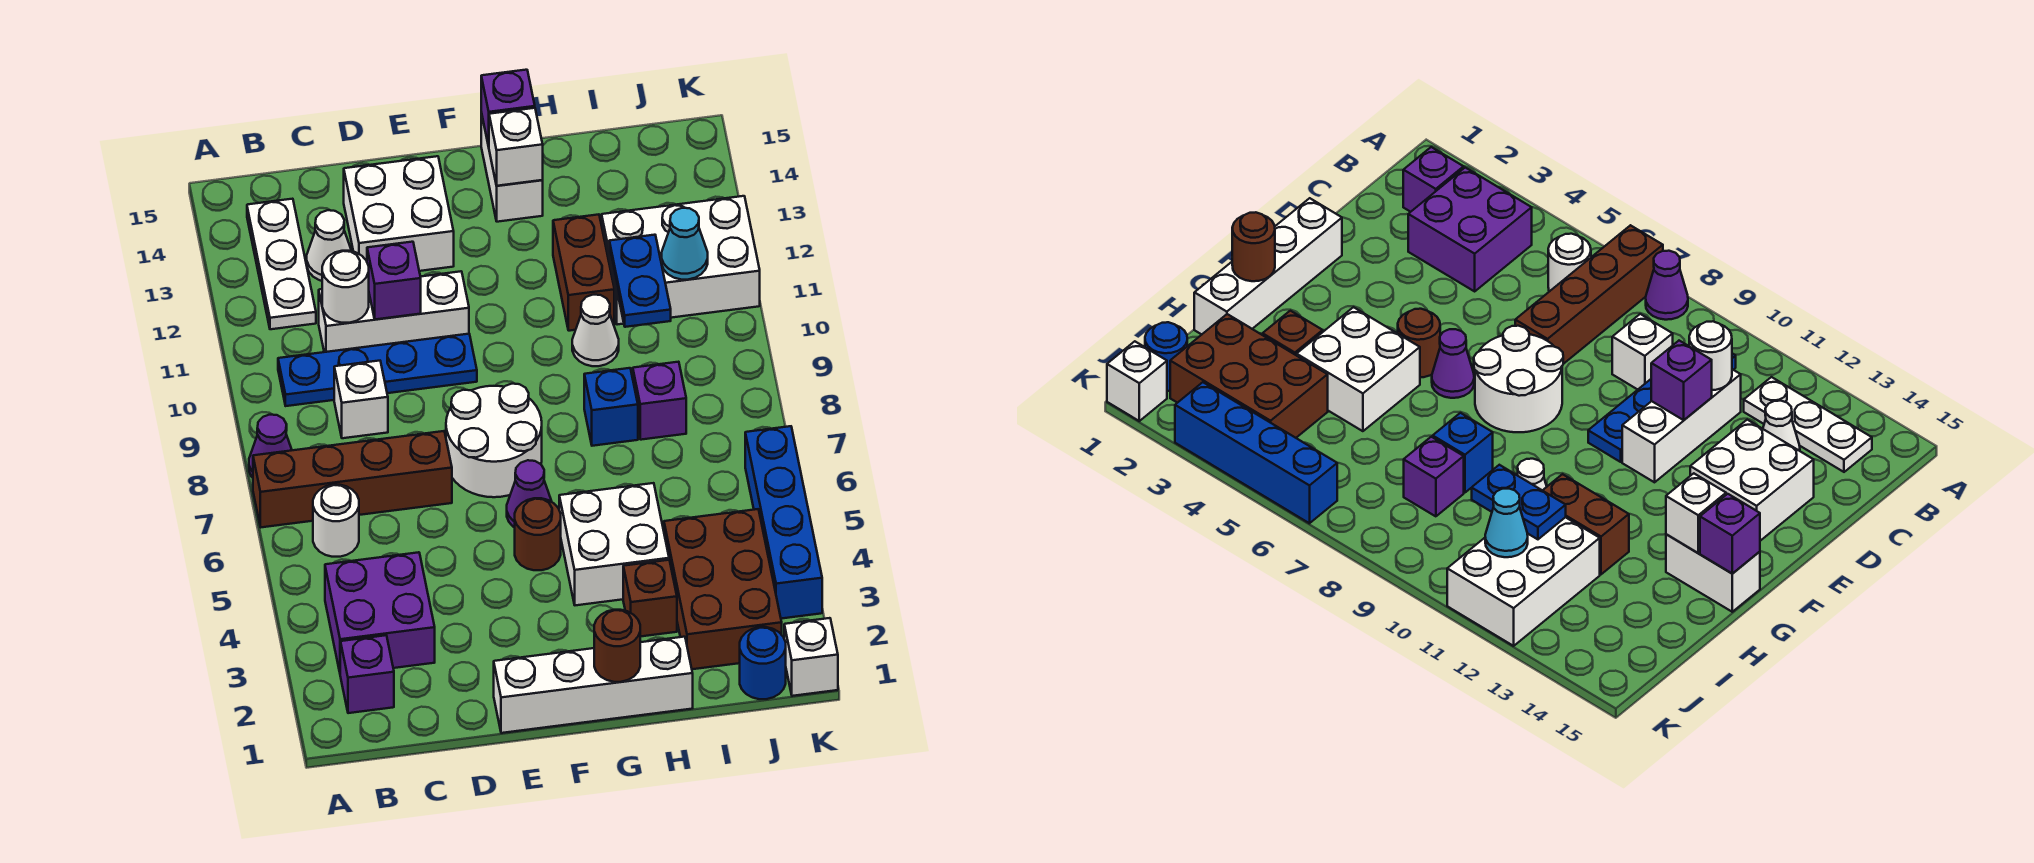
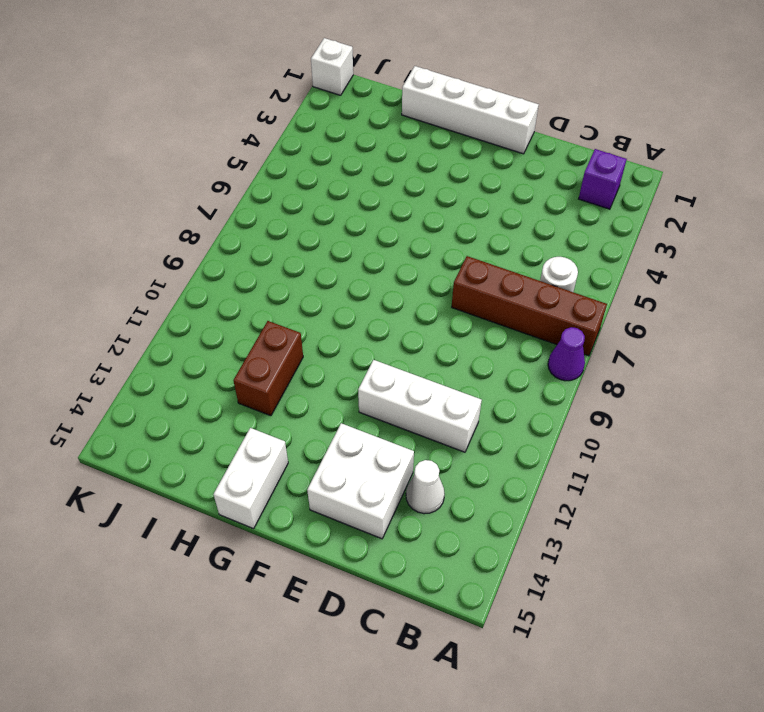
none -> purple brick B3:C4 level 1
none -> blue plate B10:E10 level 1
none -> white plate B12:B14 level 1
none -> white brick C9 level 1

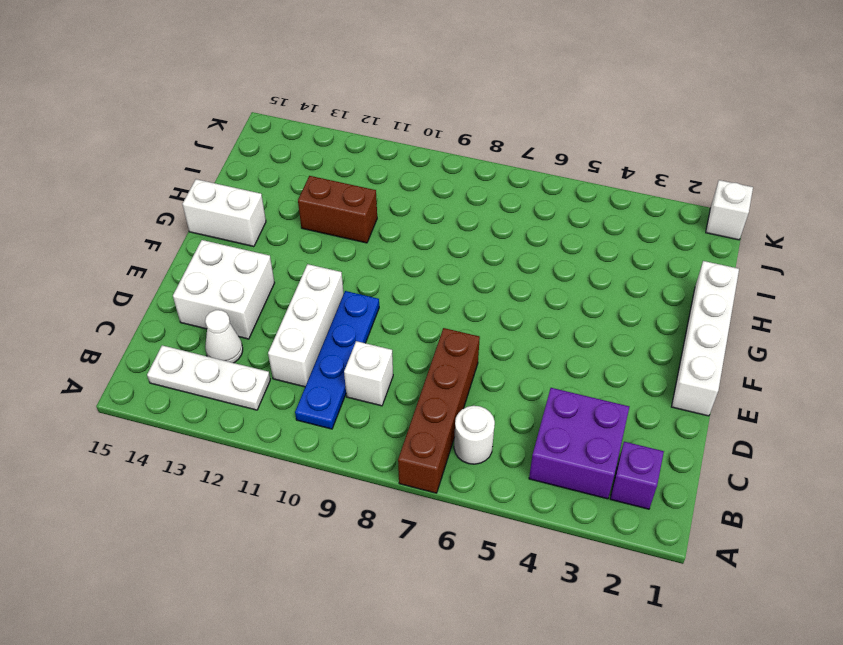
none -> purple cone A8 level 1
none -> white round brick E7:F8 level 1
none -> brown round brick F5 level 1
none -> purple cone F6 level 1

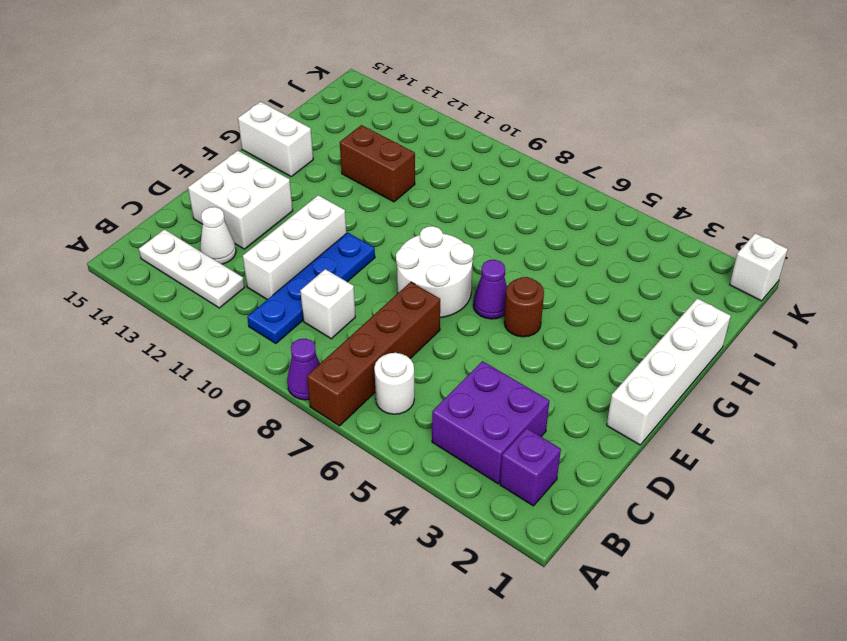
none -> white brick G4:H5 level 1
none -> brown brick H3 level 1
none -> blue brick H8 level 1
none -> white cone H10 level 1

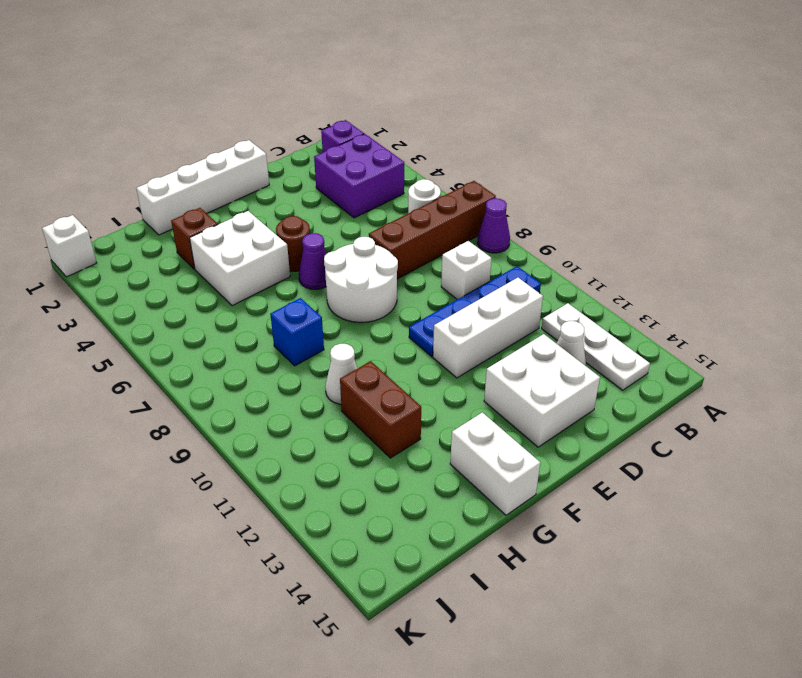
none -> brown brick I2:J4 level 1
none -> purple brick I8 level 1
none -> white brick I11:K12 level 1
none -> blue round brick J1 level 1

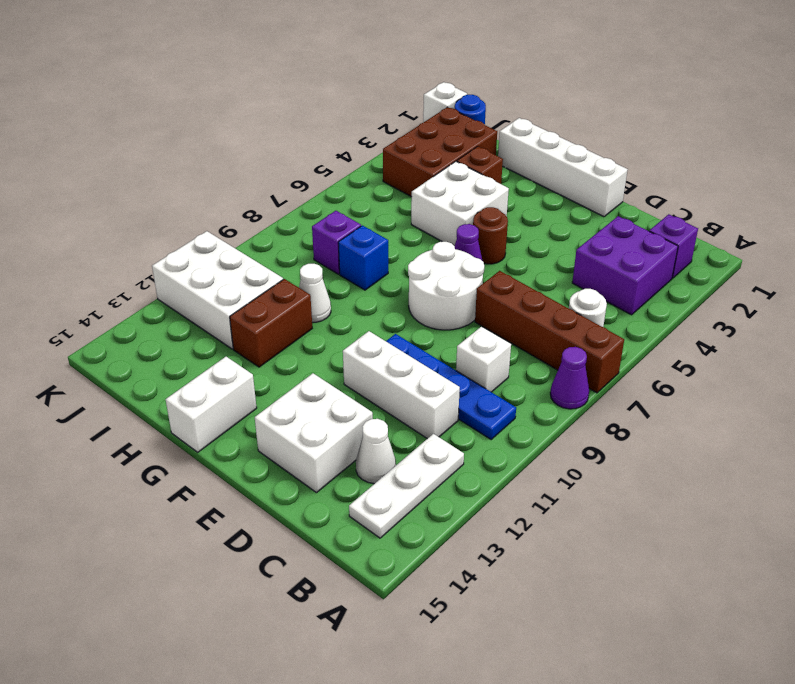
none -> blue brick K3:K6 level 1
none -> white round brick C11 level 2
none -> purple brick D11 level 2
none -> brown round brick G1 level 2

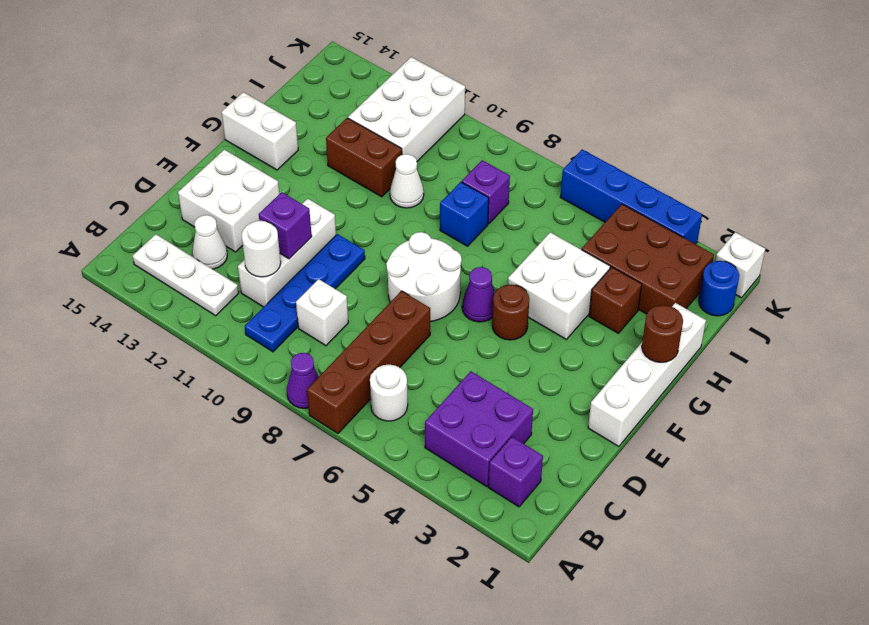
none -> white brick G14 level 2
none -> purple brick G15 level 2
none -> blue plate I10:I11 level 2
none -> cyan cone J11 level 2

